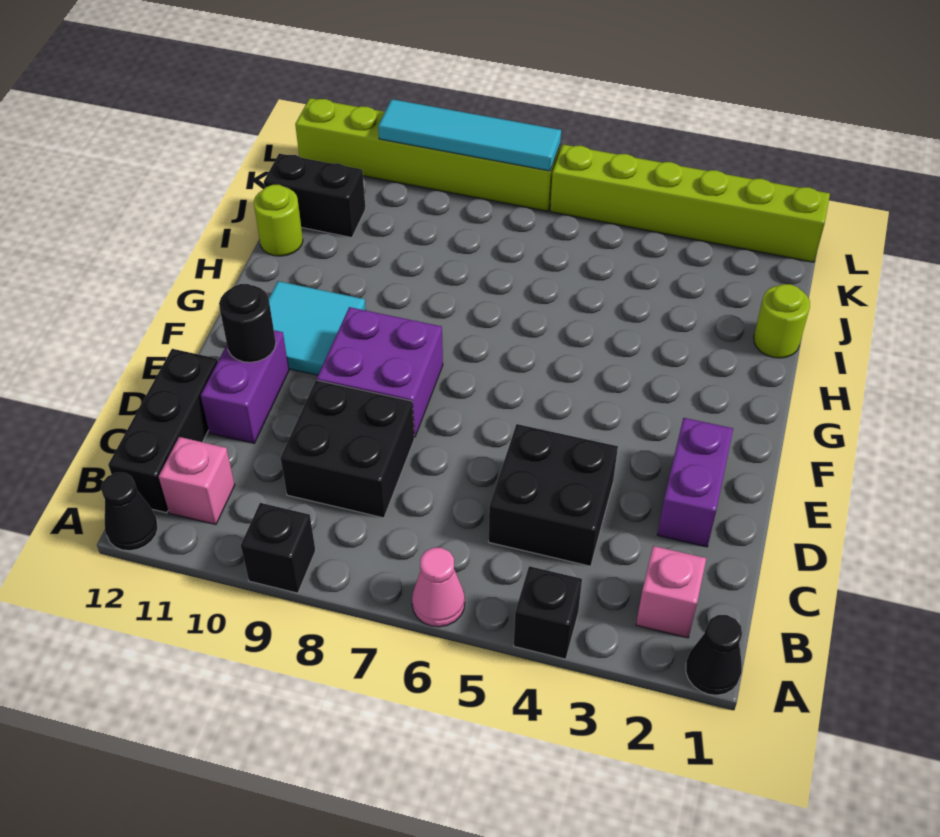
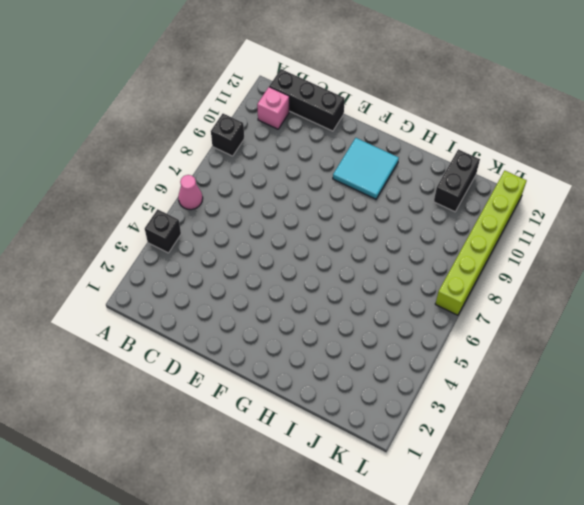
none -> black cone A1 level 1
none -> black cone A12 level 1
none -> pink brick B2 level 1

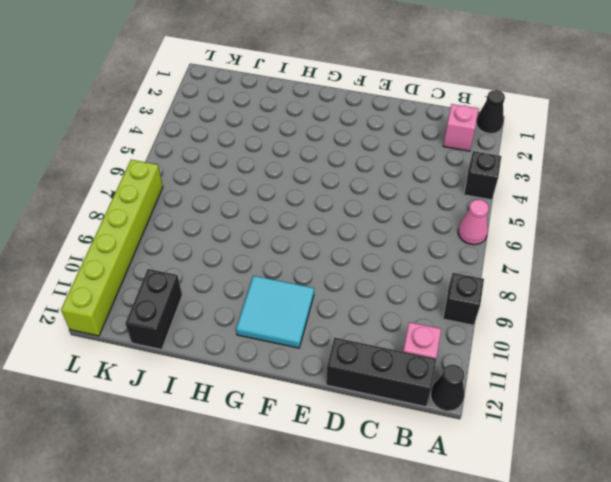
none -> black brick C4:D5 level 1
none -> black brick C8:D9 level 1
none -> purple brick D2:E2 level 1

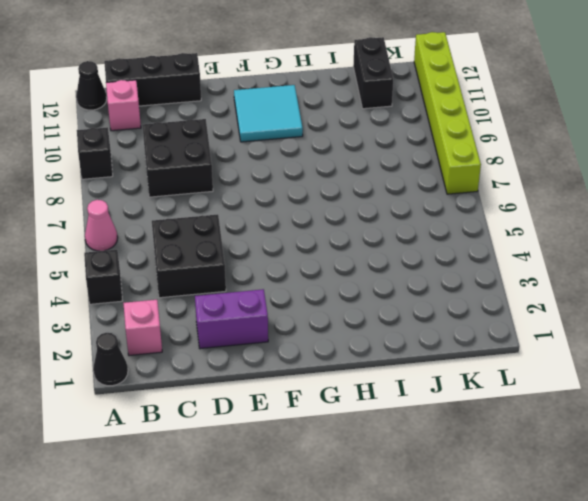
none -> purple brick D11:E11 level 1
none -> purple brick E8:F9 level 1
none -> lime round brick I1 level 1

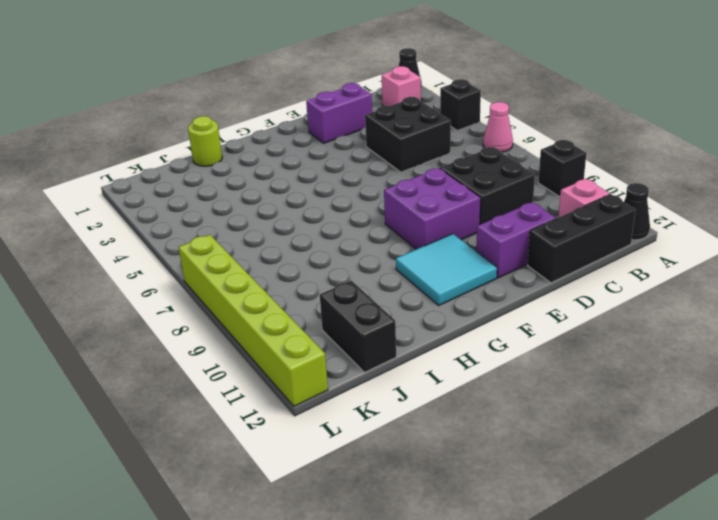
none -> lime round brick I12 level 1
none -> lime brick L1:L6 level 1
none -> black round brick E11 level 2

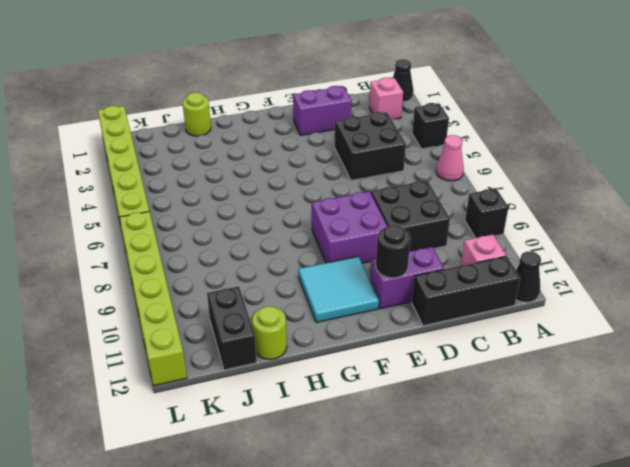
none -> cyan tile L7:L10 level 2

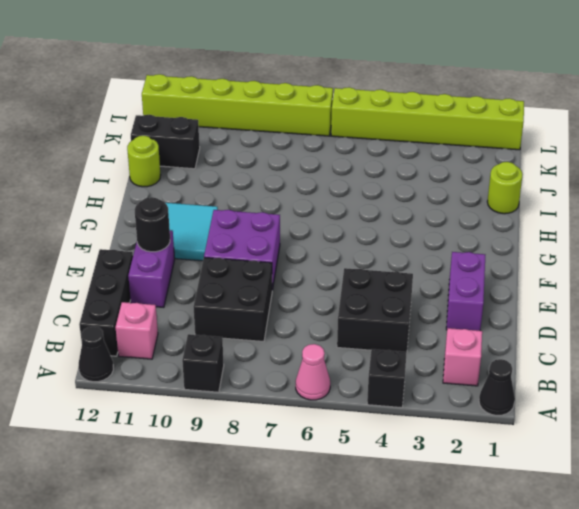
none -> cyan tile L7:L10 level 2

